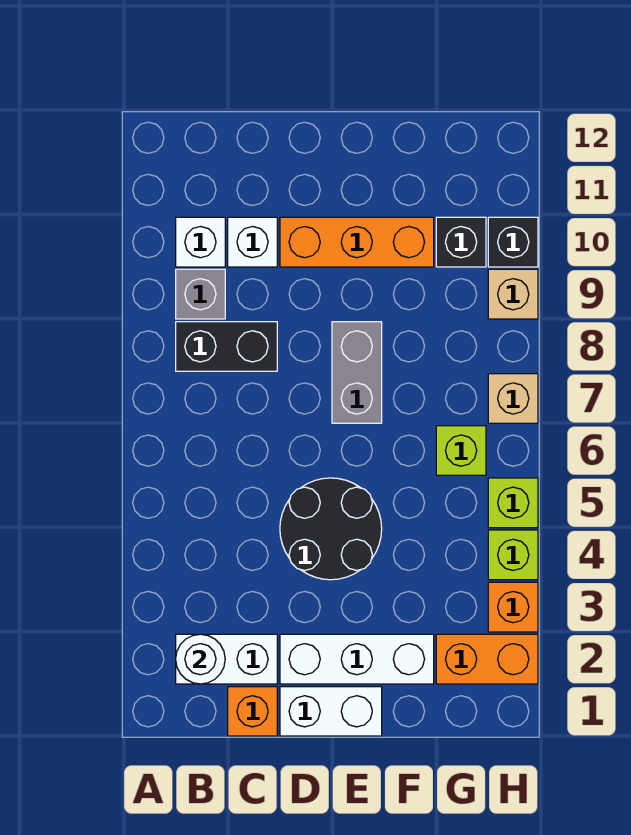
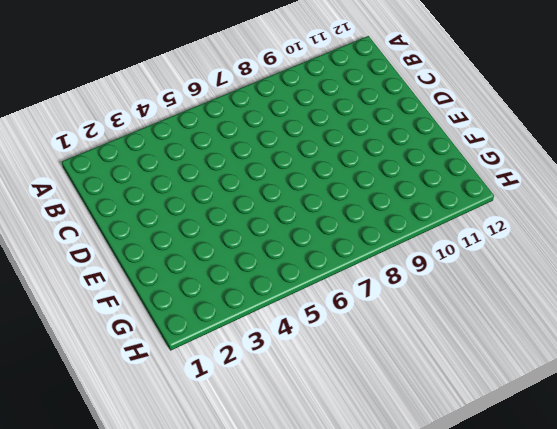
none -> white brick B2:C2 level 1
none -> black brick B8:C8 level 1
none -> grey brick B9 level 1

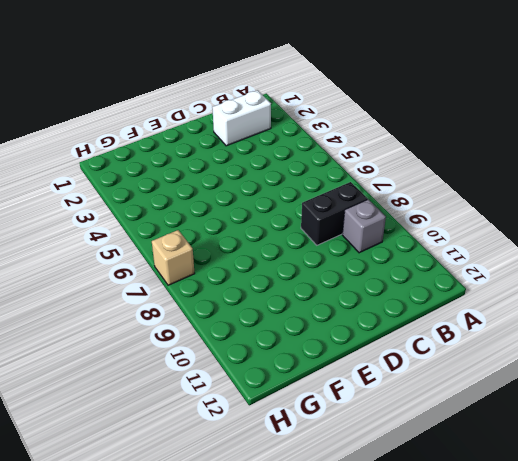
none -> white brick B10 level 1
none -> orange brick C1 level 1
none -> white brick C10 level 1

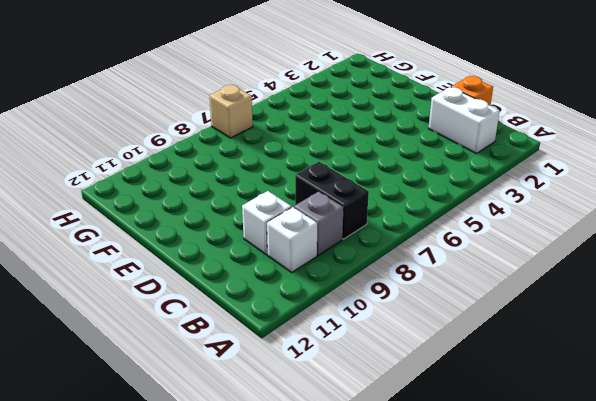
none -> white brick D1:E1 level 1
none -> white brick D2:F2 level 1
none -> black round brick D4:E5 level 1

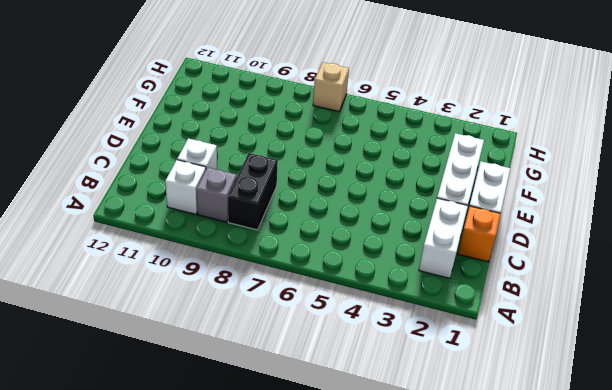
none -> black round brick D4:E5 level 1
none -> orange brick D10:F10 level 1
none -> grey brick E7:E8 level 1

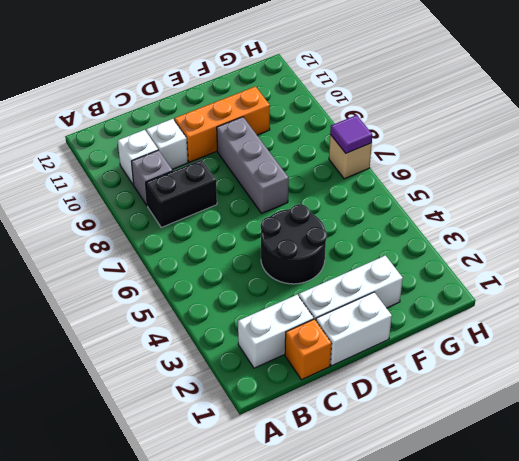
grey brick E7:E9 level 1 -> grey brick E7:E8 level 1
purple tile H7 level 2 -> none
none -> orange brick G2:H2 level 1
none -> lime brick G6 level 1
none -> black brick G10 level 1

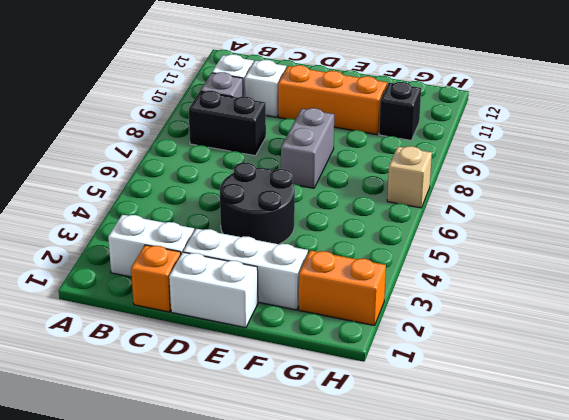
none -> lime brick G6 level 1
none -> orange brick H3 level 1
none -> lime brick H4 level 1

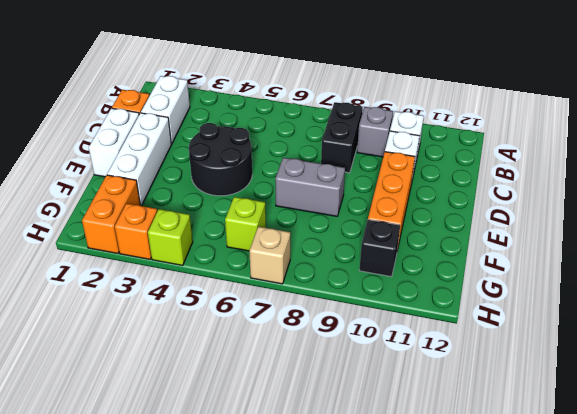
none -> lime brick H5 level 1
none -> tan brick H9 level 1
none -> black brick H10 level 1

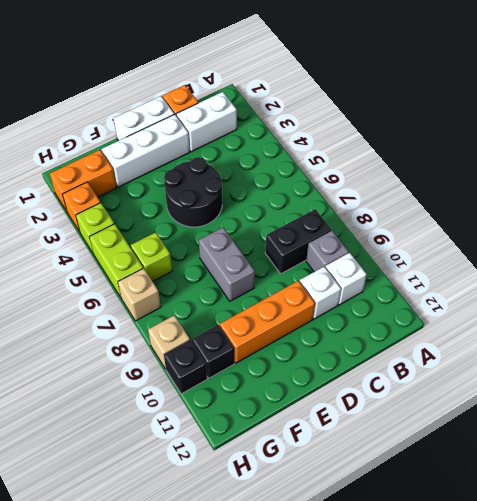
lime brick H5:H6 level 1 -> lime brick H5 level 1
none -> white round brick B2 level 2

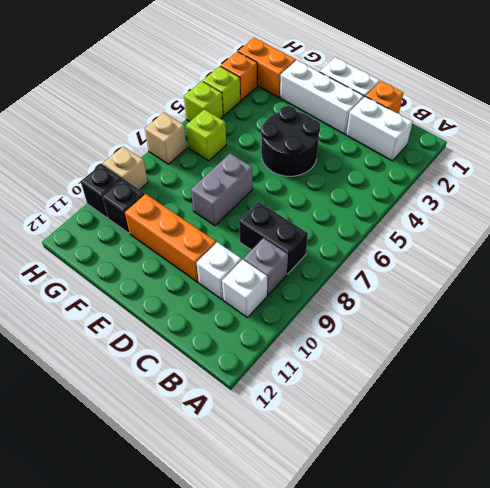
none -> white round brick B2 level 2

